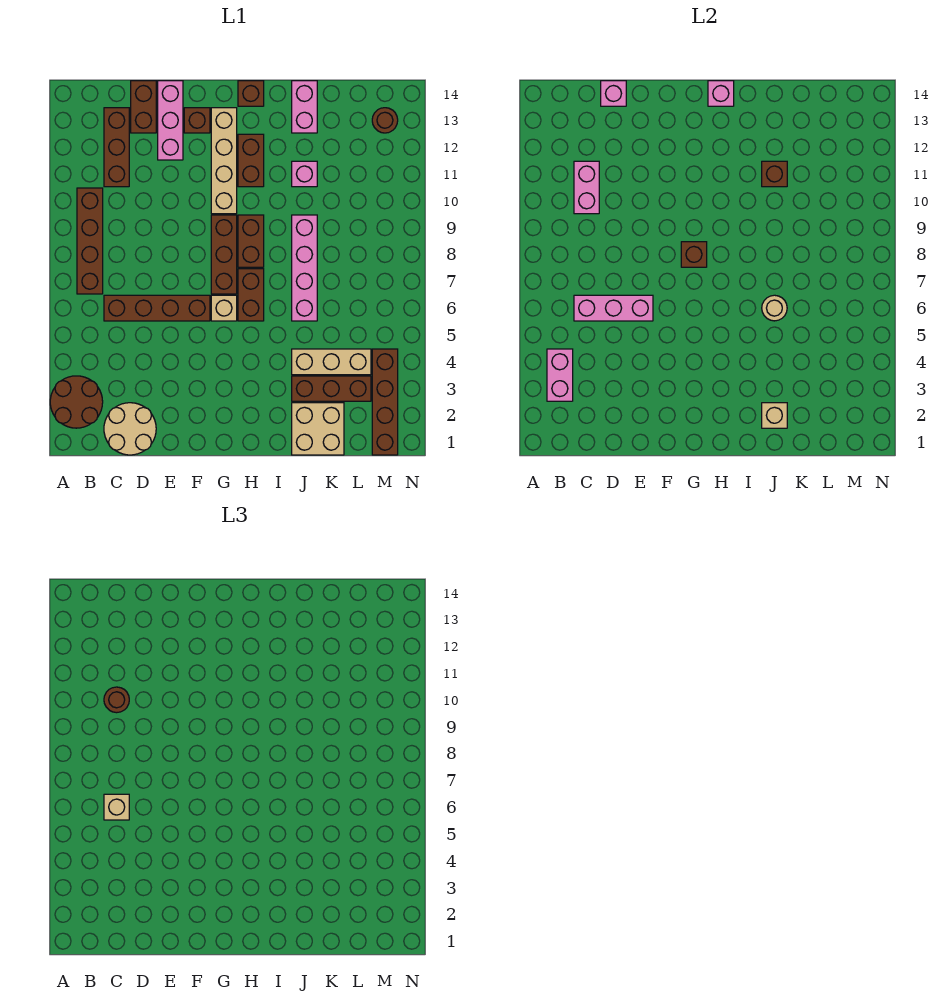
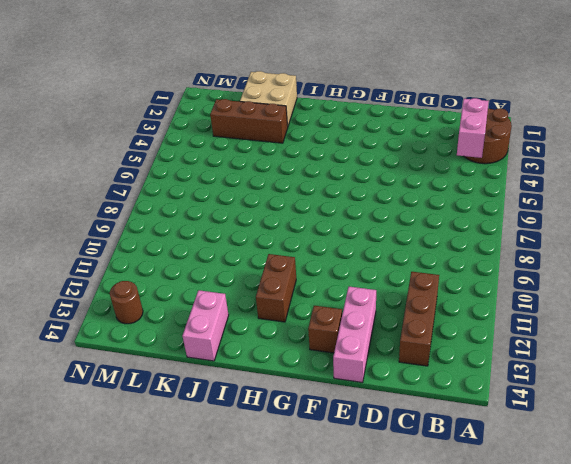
none -> brown brick B7:B10 level 1
none -> tan round brick C1:D2 level 1
none -> brown brick C6:F6 level 1
none -> brown brick D13:D14 level 1

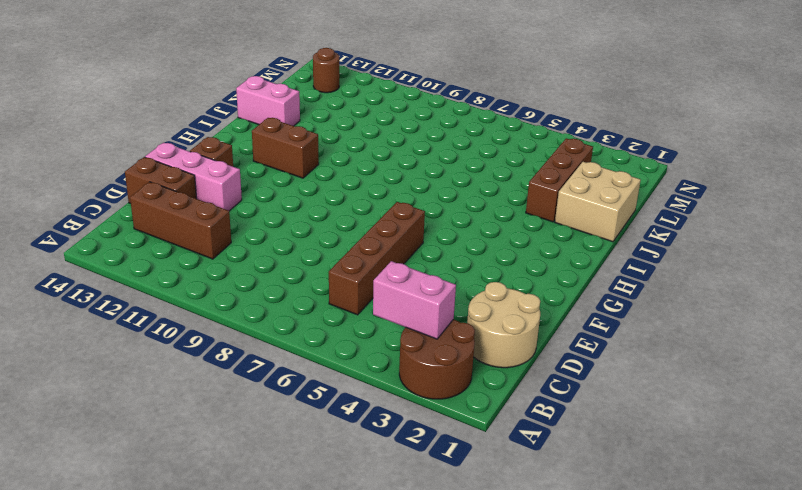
none -> brown brick B7:B10 level 1
none -> tan brick G6 level 1
none -> brown brick G7:G9 level 1
none -> tan brick G10:G13 level 1

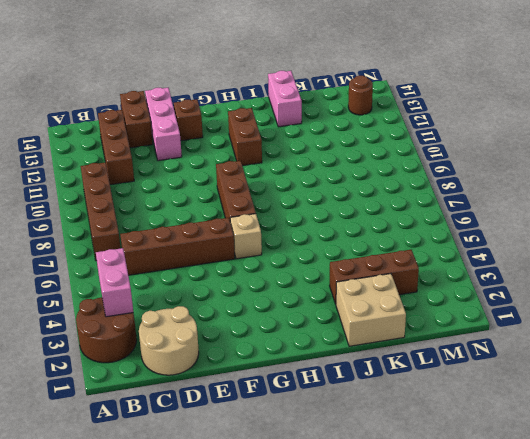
none -> tan brick G10:G13 level 1
none -> brown brick H6:H7 level 1
none -> brown brick H8:H9 level 1
none -> brown brick H14 level 1

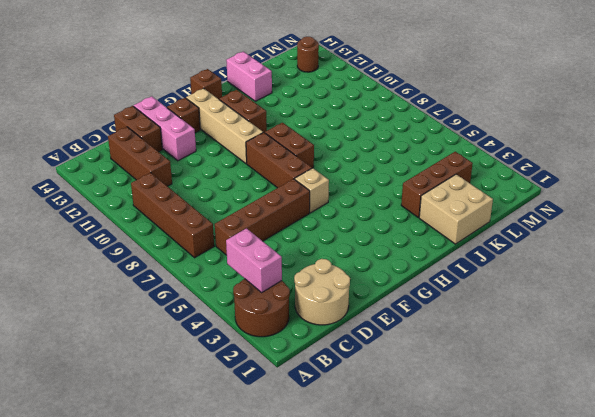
none -> brown brick H6:H7 level 1
none -> tan brick J4:L4 level 1
none -> pink brick J6:J9 level 1
none -> pink brick J11 level 1

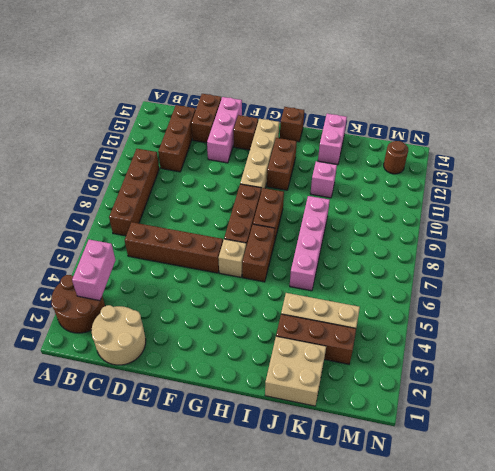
none -> brown brick M1:M4 level 1
none -> pink brick C6:E6 level 2
none -> pink brick C10:C11 level 2
none -> pink brick D14 level 2

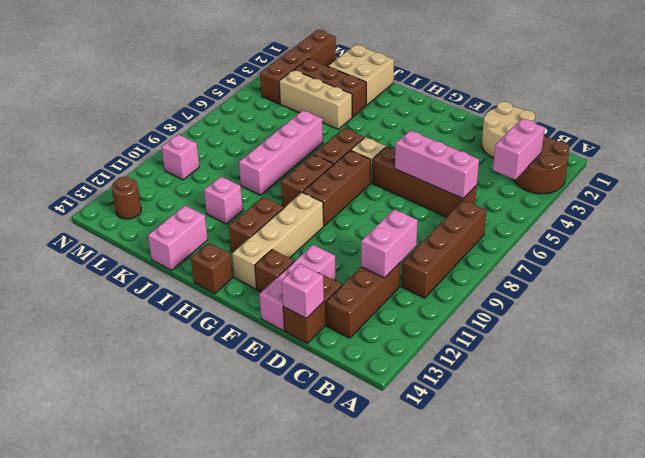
pink brick M10 level 1 -> pink brick H14 level 2
none -> brown brick G8 level 2
none -> tan brick J2 level 2
none -> tan round brick J6 level 2
none -> brown brick J11 level 2

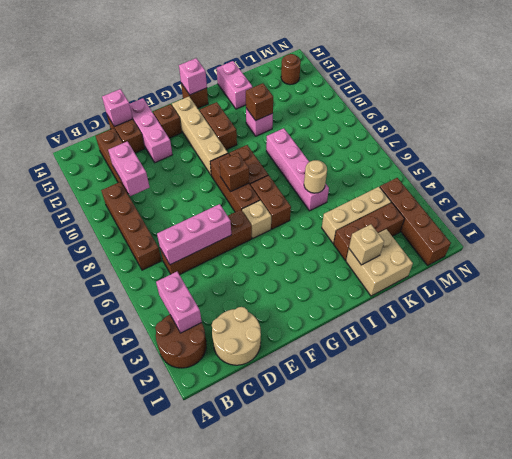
none -> tan brick C6 level 3
none -> brown round brick C10 level 3

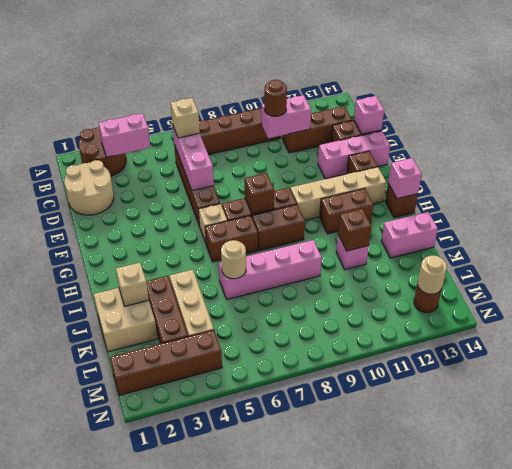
tan round brick M13 level 2 -> none

